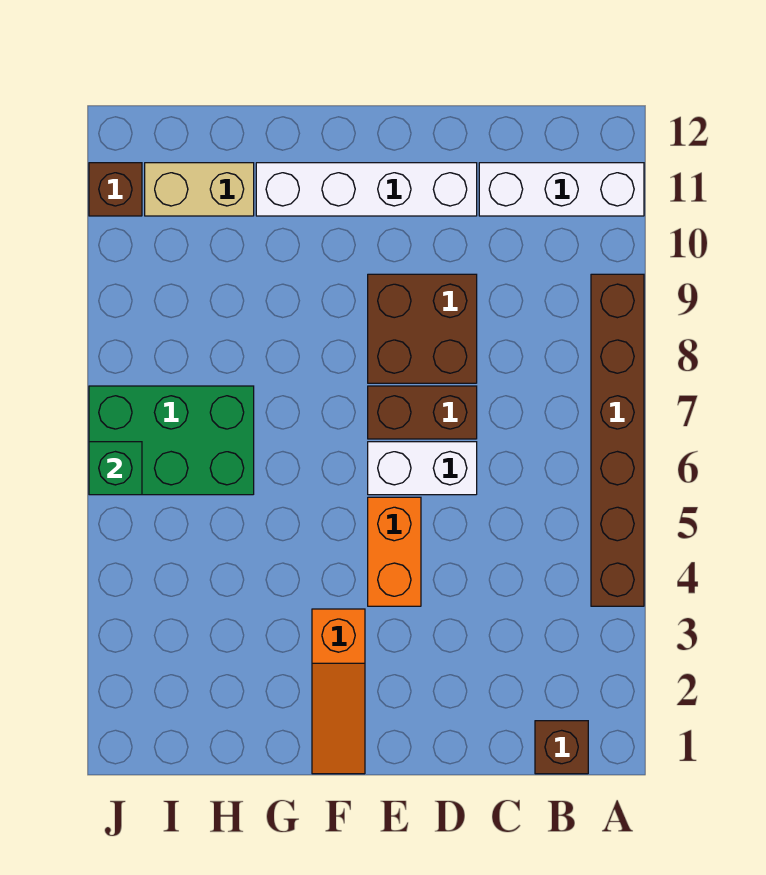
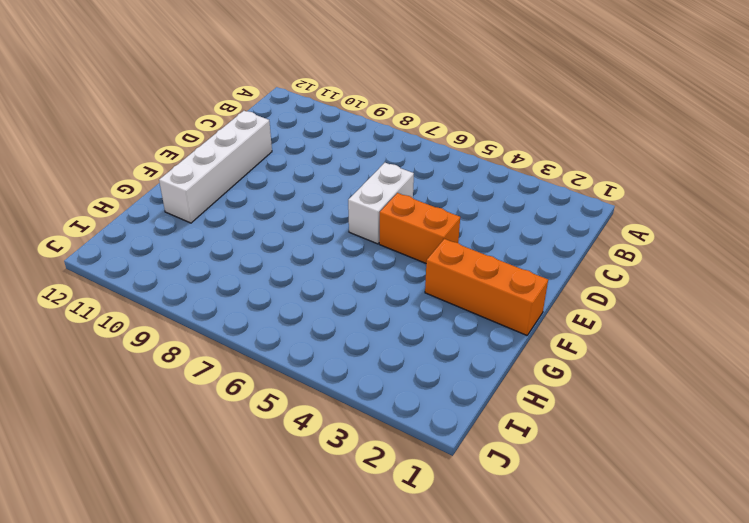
orange brick F1:F3 level 1 -> orange slope F1:F3 level 1 top 3
none -> brown brick A4:A9 level 1
none -> white brick A11:C11 level 1
none -> brown brick B1 level 1

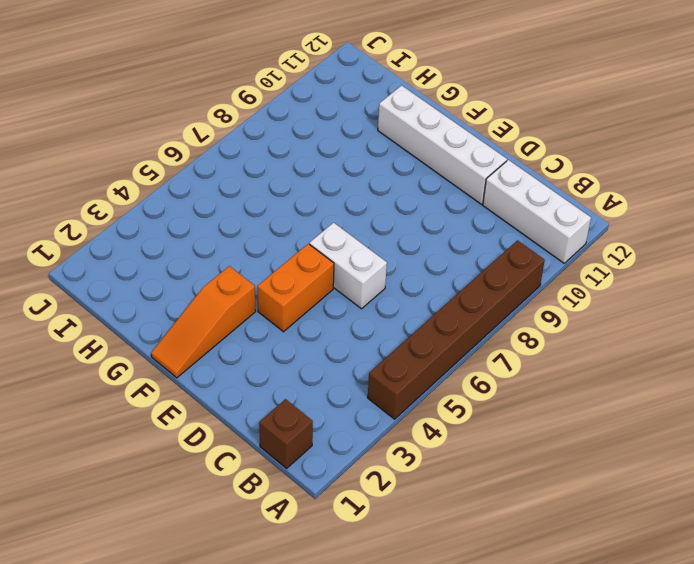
none -> brown brick D7:E7 level 1
none -> brown brick D8:E9 level 1
none -> green brick H6:J7 level 1

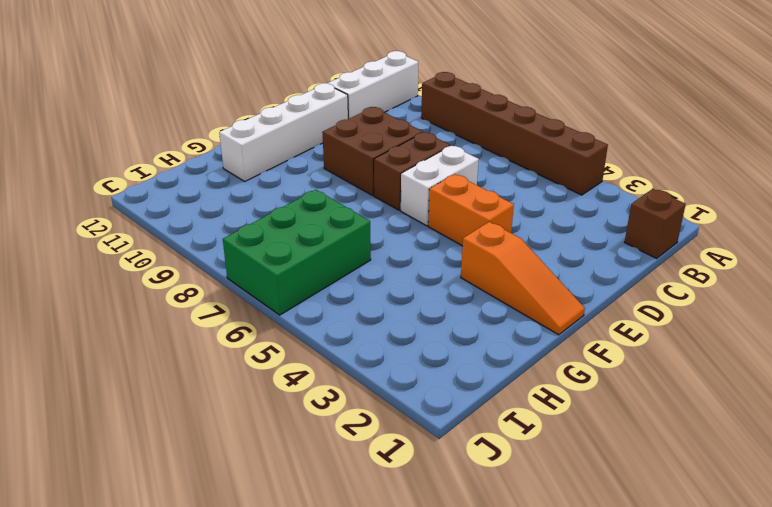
none -> tan brick H11:I11 level 1
none -> brown brick J11 level 1
none -> green brick J6 level 2

